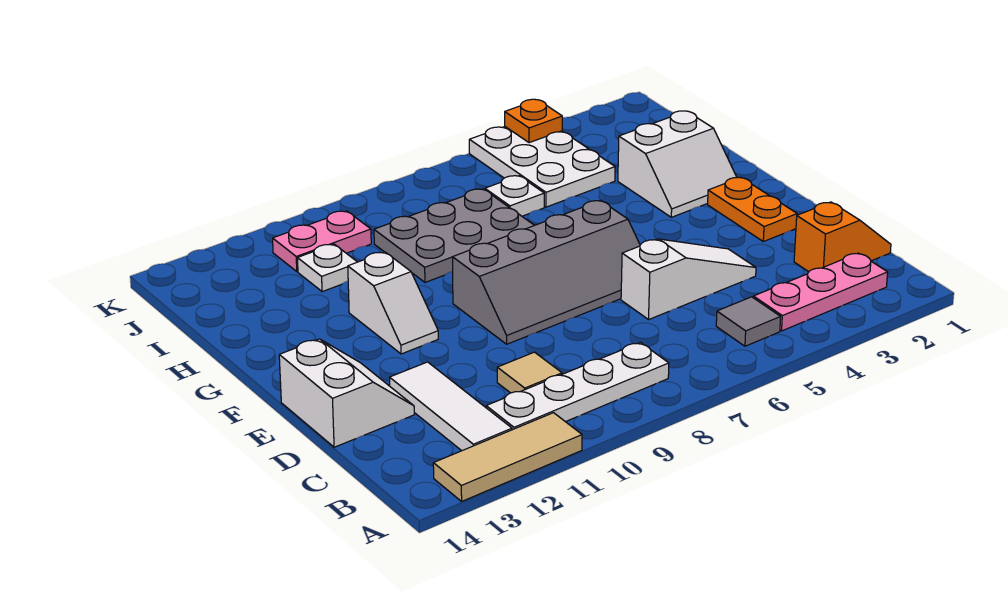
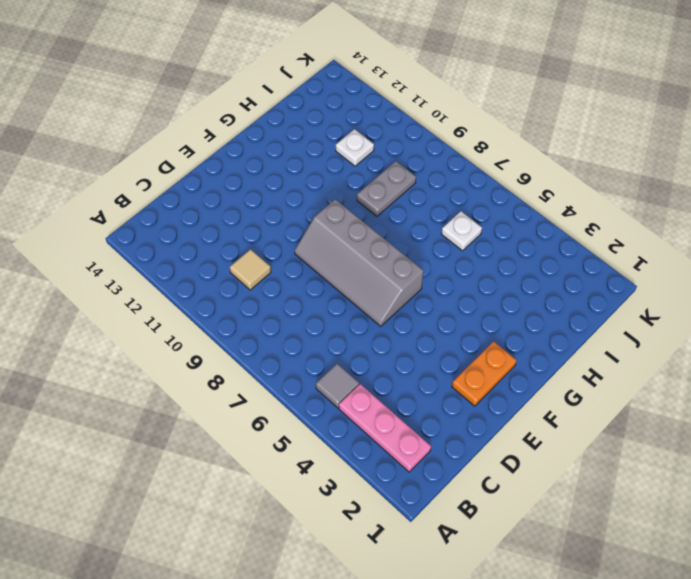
grey plate H9:I9 level 1 -> grey plate H7:I9 level 1
none -> tan tile A11:A13 level 1
none -> white plate B8:B11 level 1
none -> white tile B12:D12 level 1

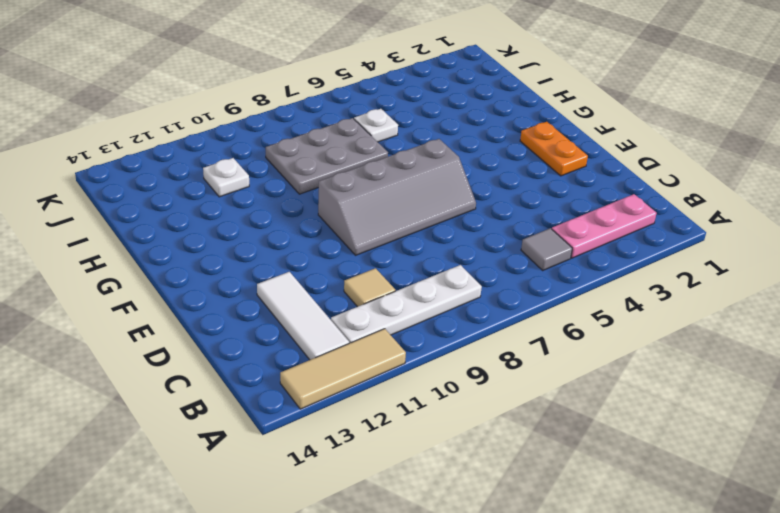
none -> orange slope C1:C2 level 1 top 2
none -> white slope D4:D6 level 1 top 6
none -> white slope D13:E14 level 1 top 14

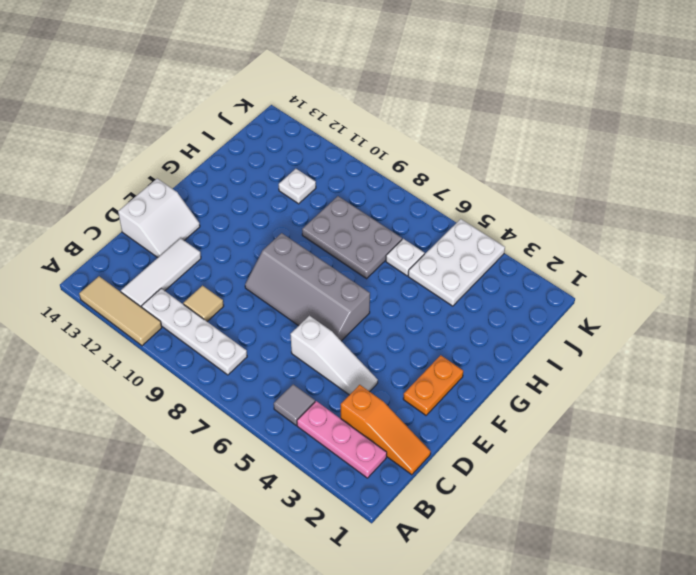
orange slope C1:C3 level 1 top 3 -> orange slope C1:C2 level 1 top 2
none -> white slope F11:G11 level 1 top G
none -> white slope G2:H3 level 1 top H
none -> pink plate J10:J11 level 1

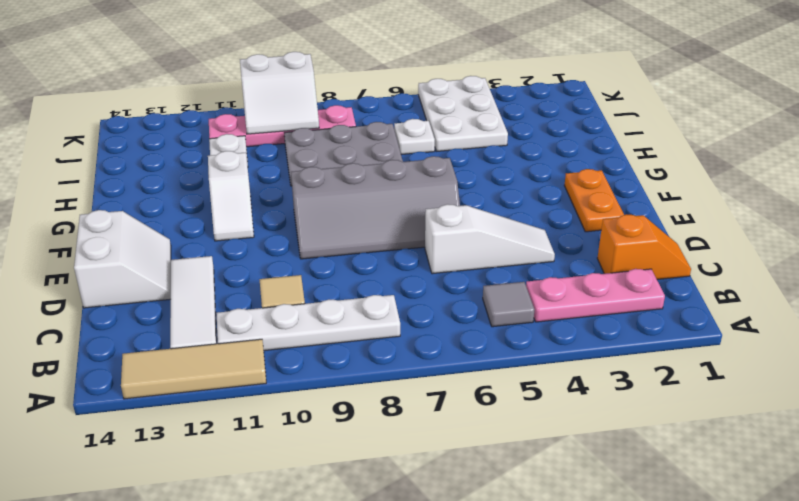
pink plate J8:J11 level 1 -> pink plate J10:J11 level 1
white slope J9:K10 level 2 top K -> white slope G2:H3 level 1 top H
none -> orange plate K4 level 2

